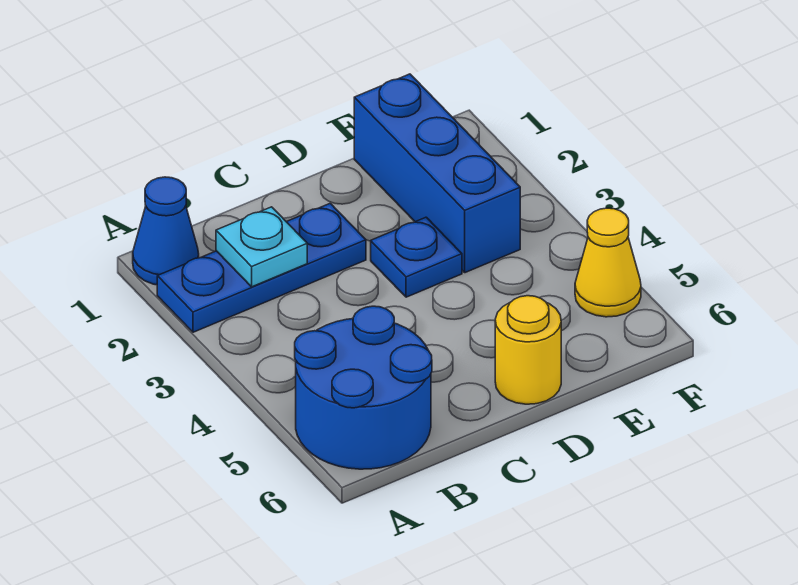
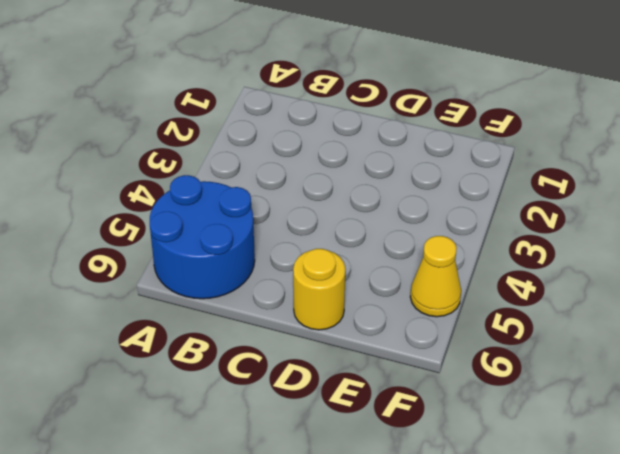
none -> blue cone A1 level 1
none -> blue plate A2:C2 level 1

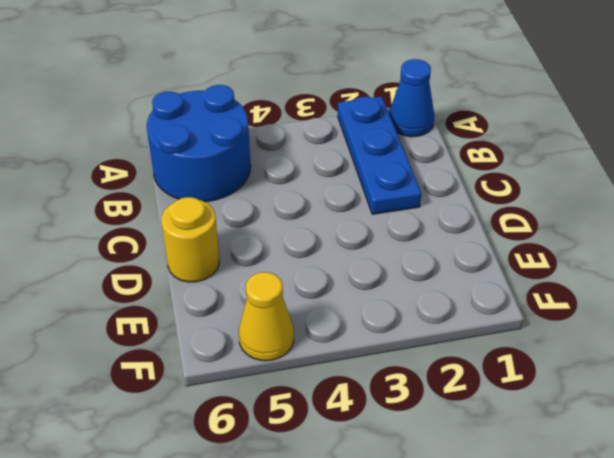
none -> blue plate D3 level 1
none -> blue brick E1:E3 level 1

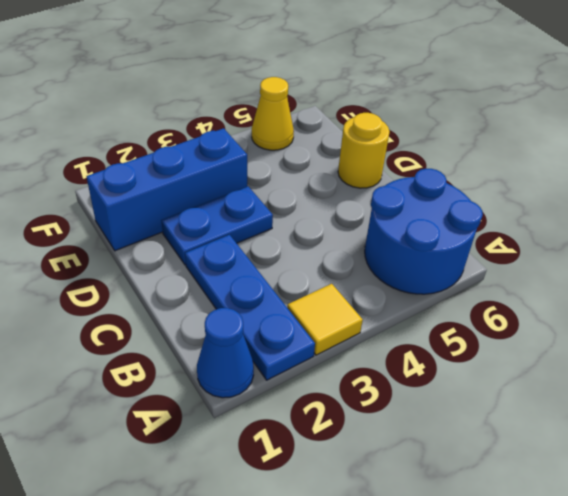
yellow tile A3 level 1 -> none
blue plate D2:D3 level 1 -> blue plate D3 level 1
none -> cyan plate B2 level 2

